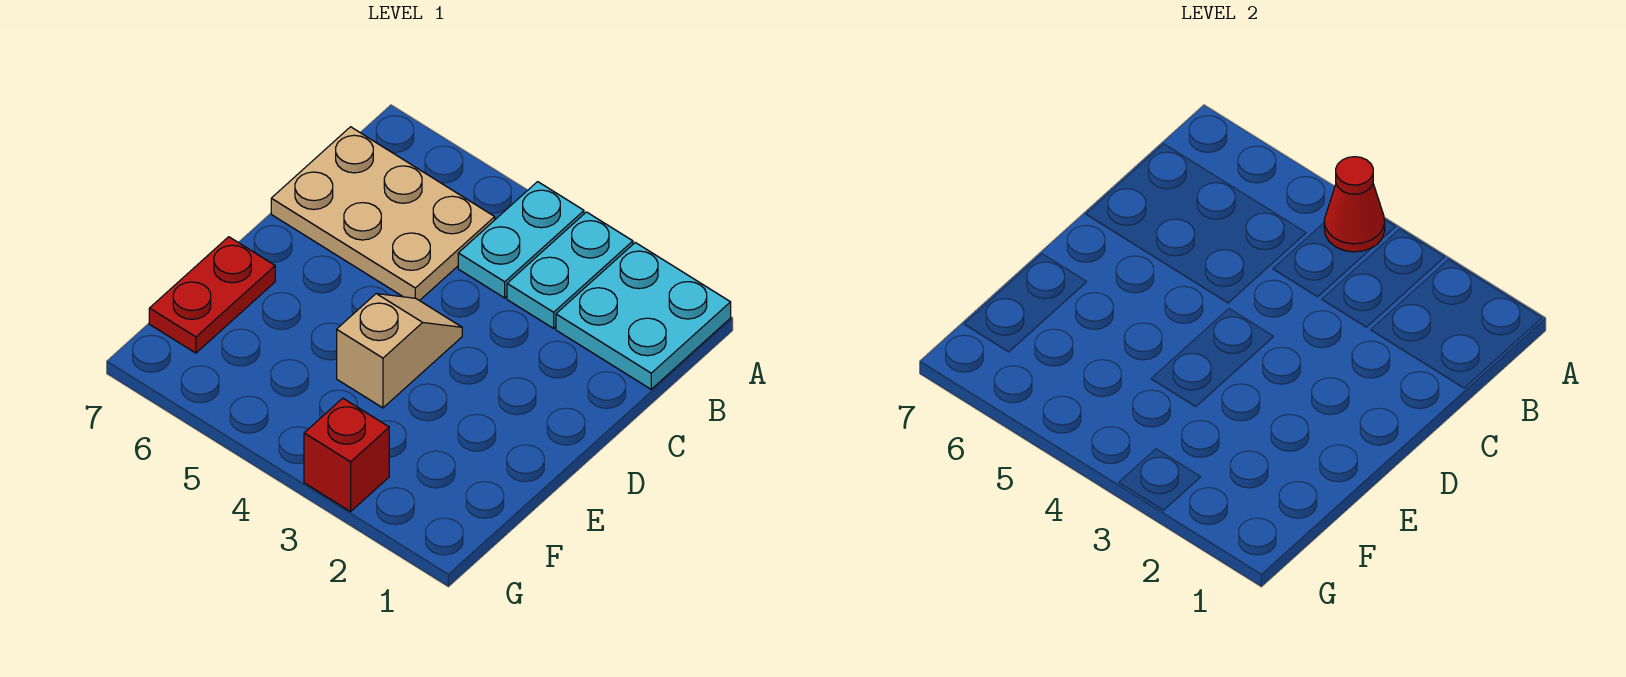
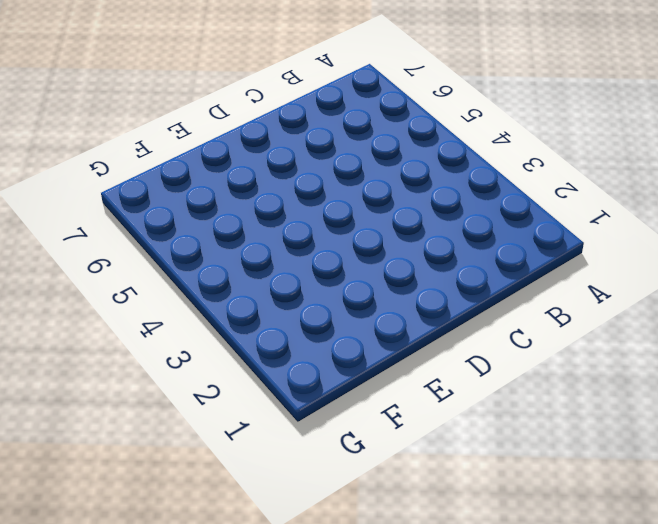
none -> cyan plate A1:B2 level 1
none -> cyan plate A3:B3 level 1

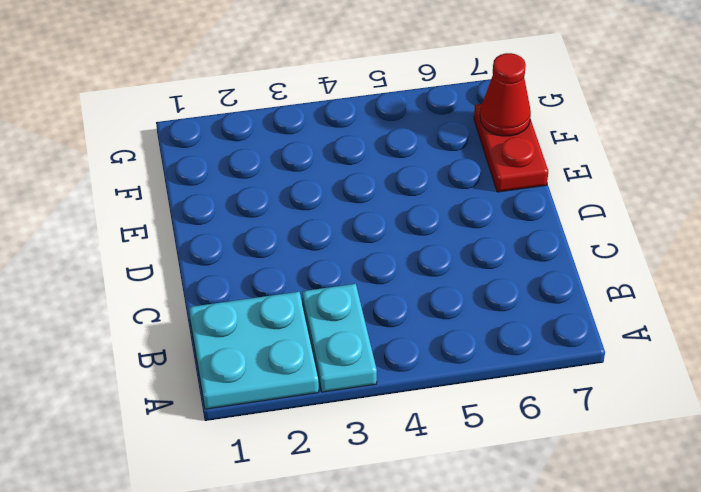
red cone F7 level 2 -> red cone A4 level 2
none -> cyan plate A4:B4 level 1
none -> tan plate B5:C7 level 1

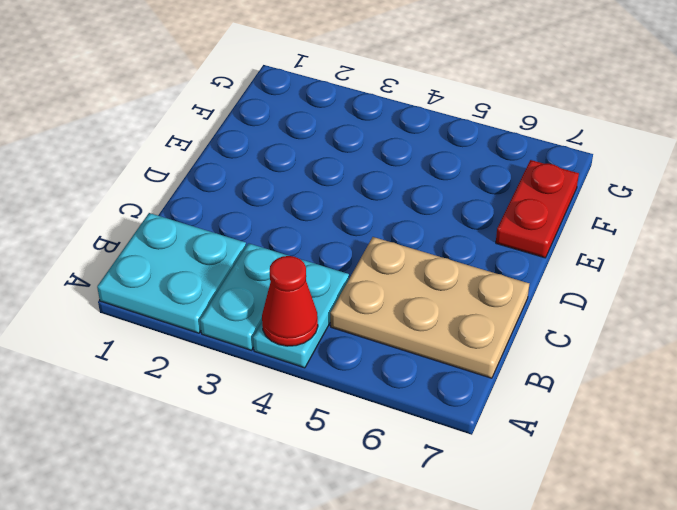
none -> tan slope D4:E4 level 1 top E
none -> red brick G3 level 1

